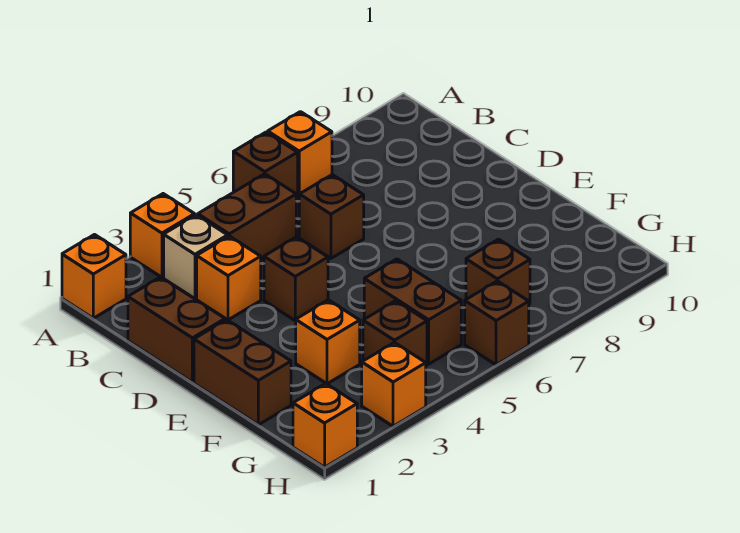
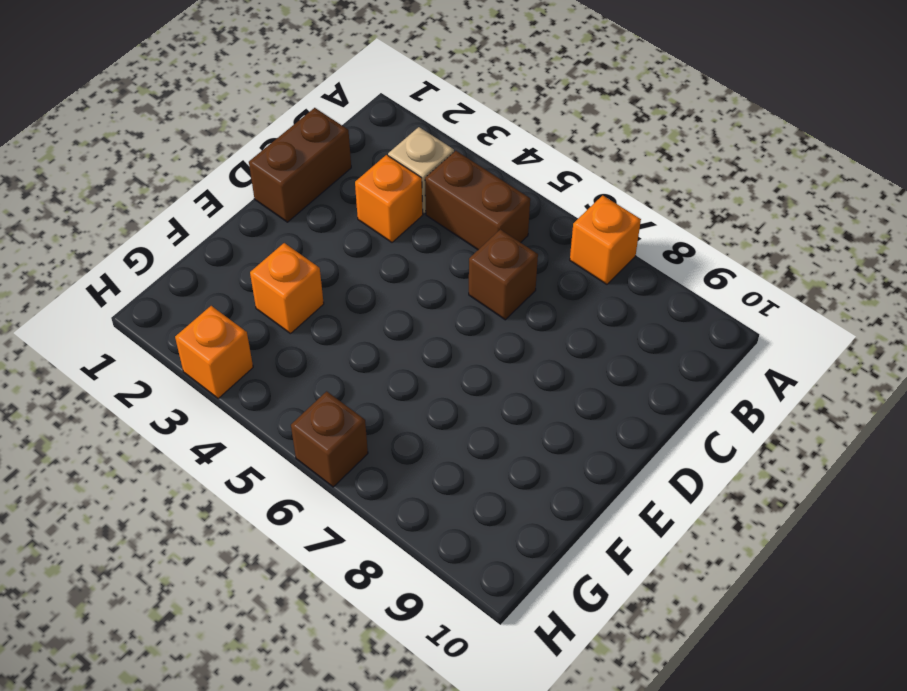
none -> orange brick A1 level 1
none -> orange brick A3 level 1
none -> brown brick A6 level 1

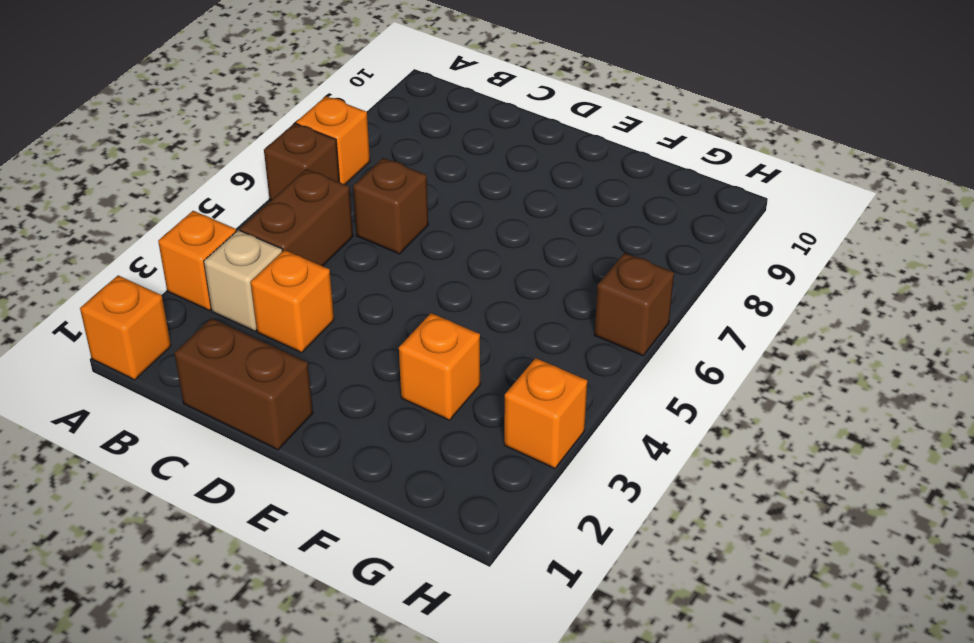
none -> brown brick D4 level 1
none -> brown brick E1:F1 level 1
none -> brown brick F5:G5 level 1

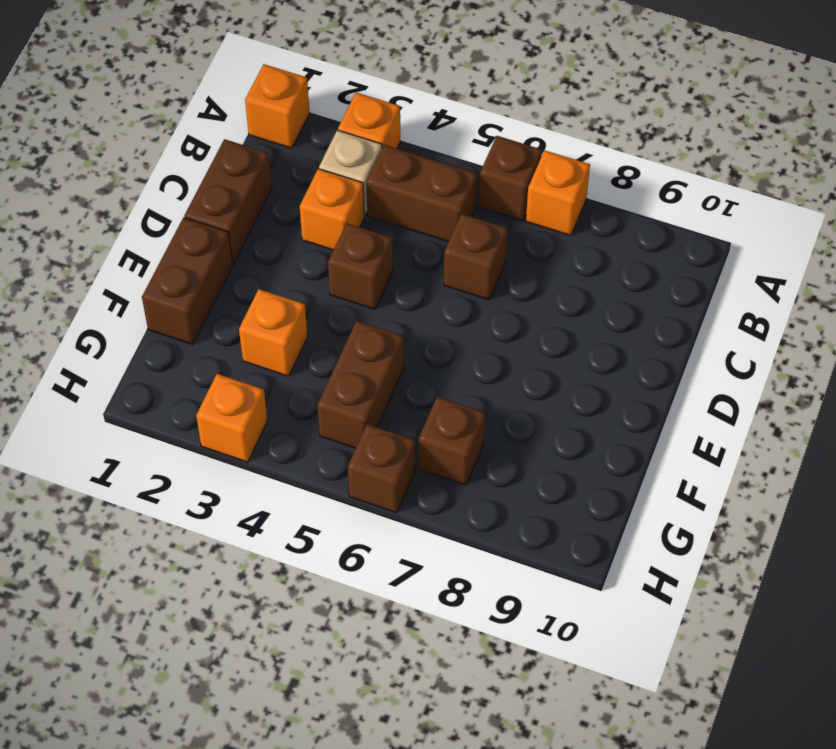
none -> brown brick G4 level 1
none -> orange brick H1 level 1

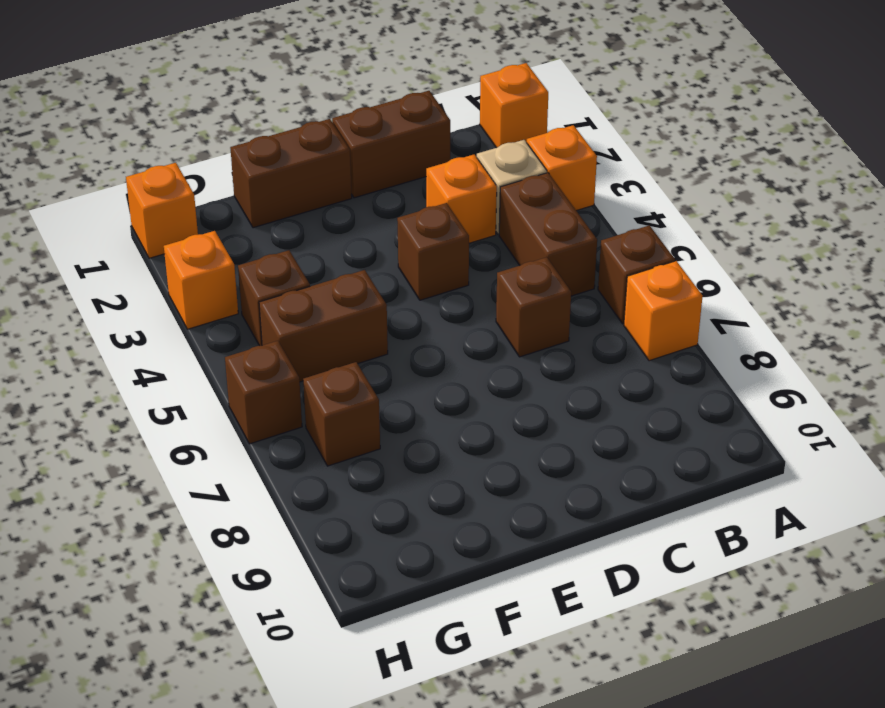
none -> orange brick F3 level 1

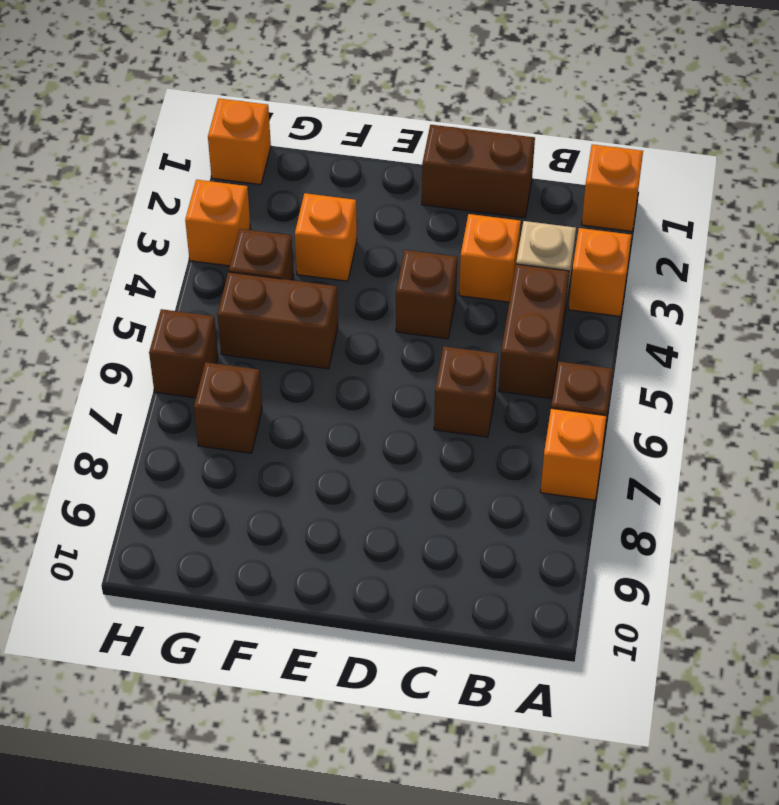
none -> brown brick E1:F1 level 1

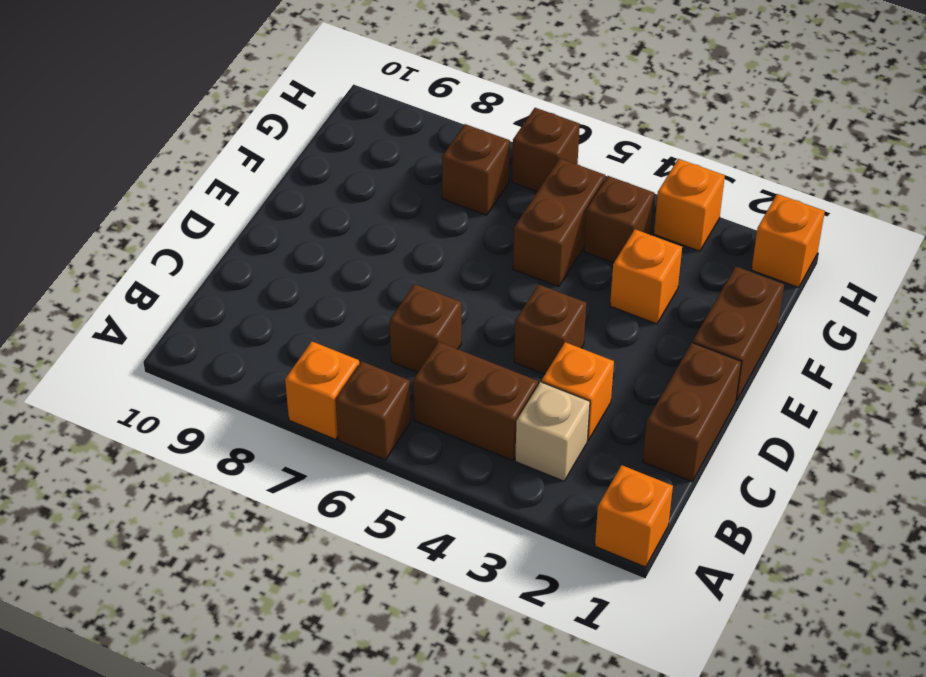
none -> orange brick A3 level 1

